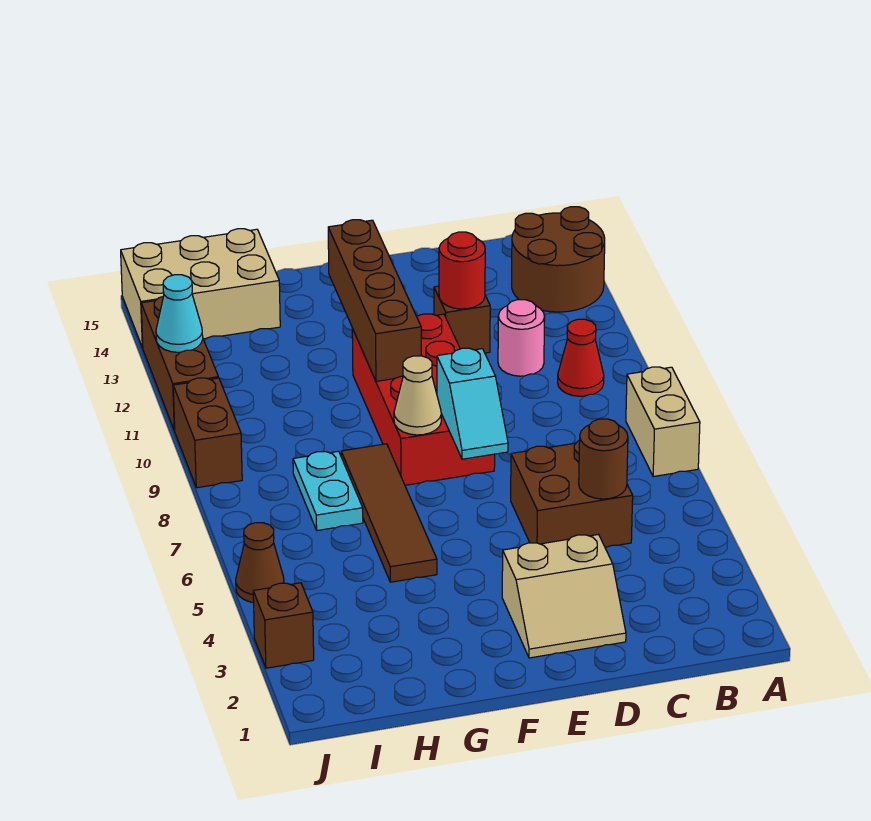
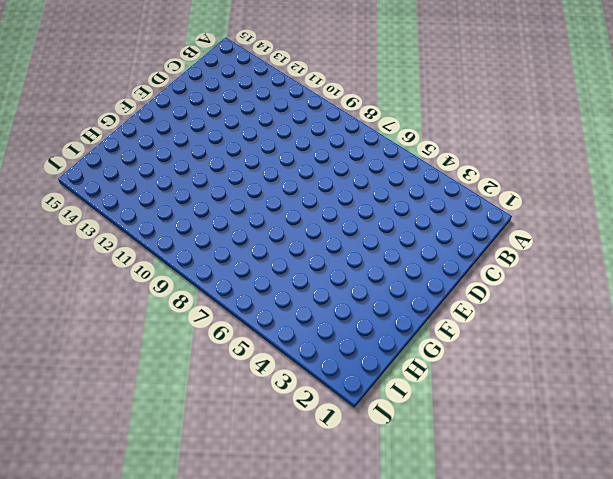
none -> tan brick A7:A8 level 1
none -> brown round brick A13:B14 level 1
none -> red cone B10 level 1

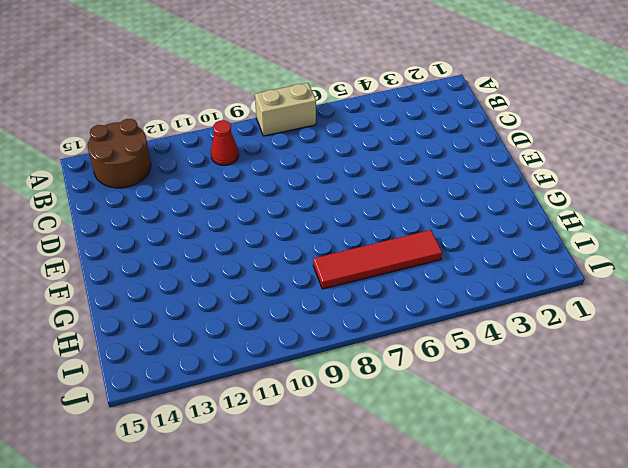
red tile H5:H8 level 1 -> cyan plate H7:H8 level 1
none -> brown brick C5:D6 level 1
none -> pink round brick C11 level 1
none -> tan slope D2:E3 level 1 top 3

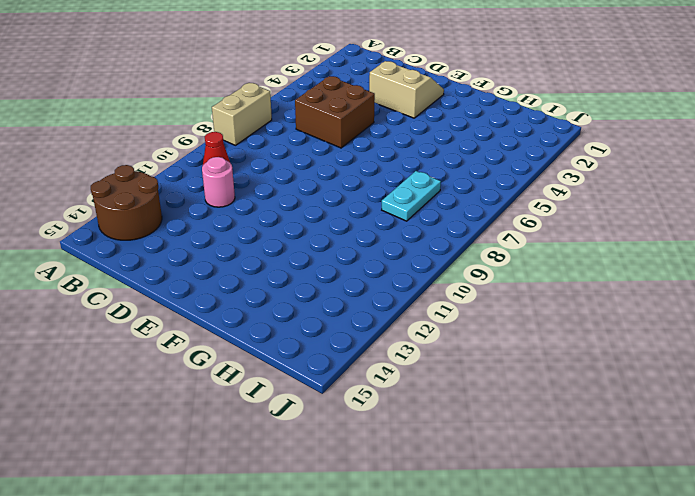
none -> brown brick D12 level 1
none -> red brick E8:F11 level 1
none -> brown tile G5:G8 level 1

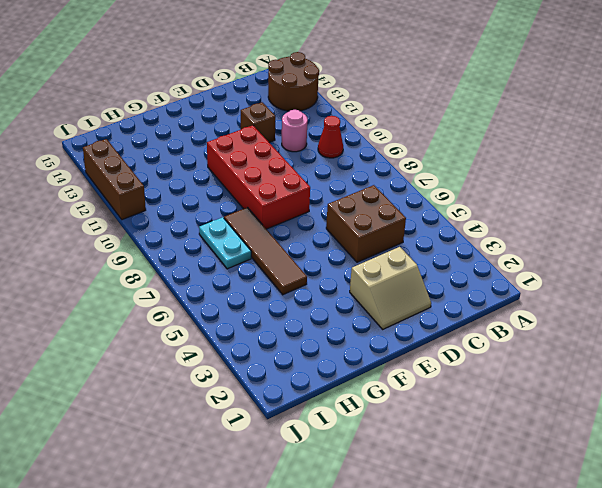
none -> tan brick A7:A8 level 1
none -> tan brick H14:J15 level 1
none -> brown brick J3 level 1

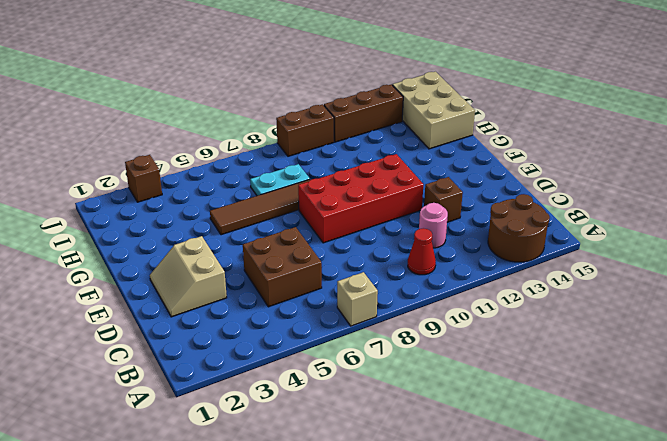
tan brick A7 level 1 -> tan brick A7:A8 level 1
none -> brown cone J5 level 1
none -> brown round brick C5 level 2
none -> red round brick D12 level 2

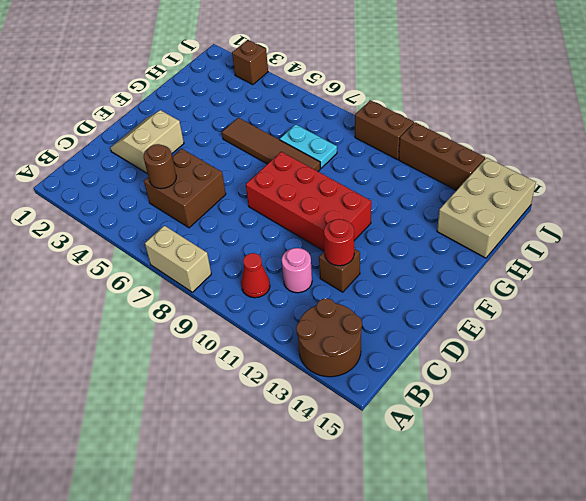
none -> brown cone J5 level 1
none -> cyan slope E7:E8 level 2 top 8
none -> tan cone F8 level 2

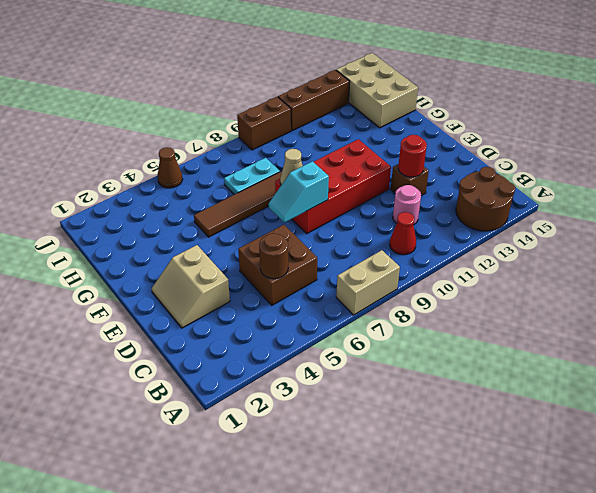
none -> brown brick J3 level 1
none -> brown brick F10:F13 level 2
none -> cyan cone J12 level 2

